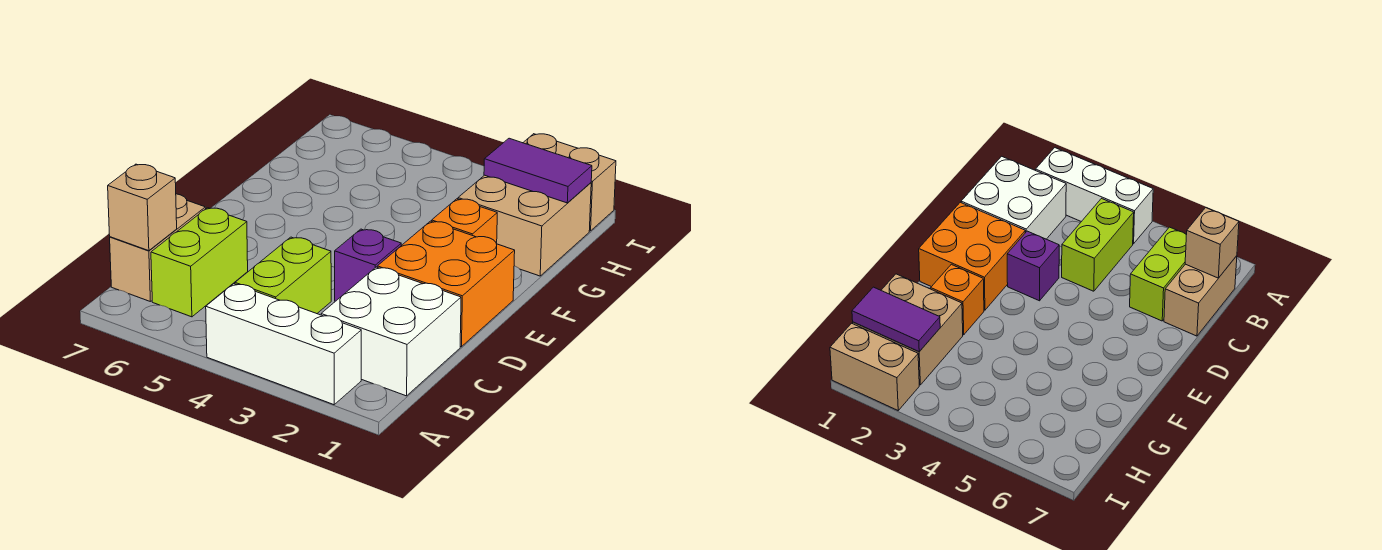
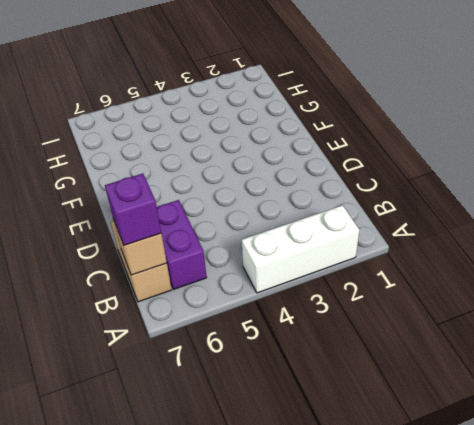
purple brick B6:C6 level 1 -> lime brick B6:C6 level 1
purple brick B7 level 3 -> purple brick D3 level 1
none -> white brick B1:C2 level 1
none -> lime brick B4:C4 level 1
none -> orange brick D1:E2 level 1

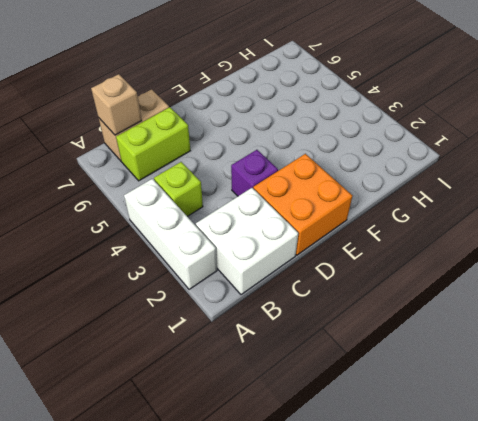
lime brick B4 level 1 -> lime brick B4:C4 level 1
none -> orange brick F2 level 1
none -> tan brick G1:H2 level 1
none -> tan brick I1:I2 level 1

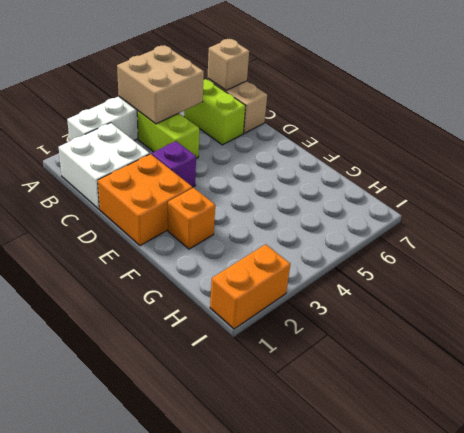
tan brick A4:B5 level 2 -> tan brick G1:H2 level 1
orange brick I1:I2 level 1 -> tan brick I1:I2 level 1
none -> purple tile H1:H2 level 2

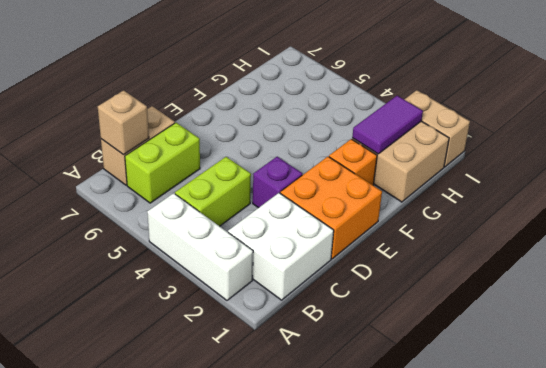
purple tile G2:H2 level 2 -> purple tile H1:H2 level 2

